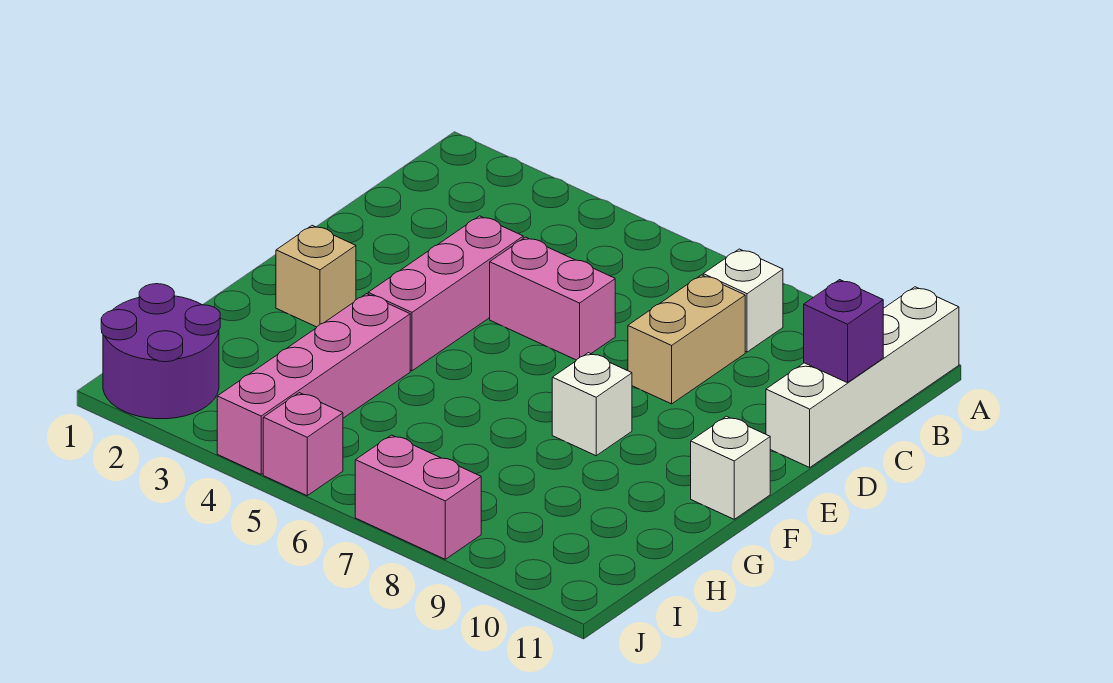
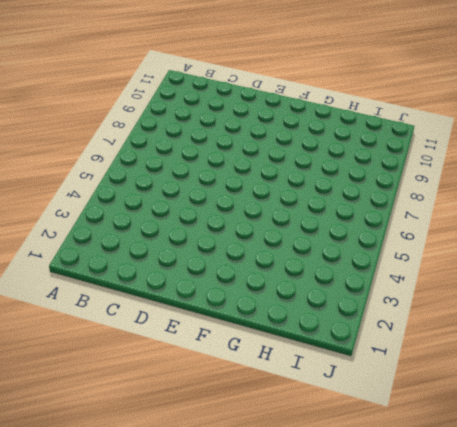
none -> white brick A11:D11 level 1
none -> white brick B8 level 1
none -> tan brick C8:D8 level 1

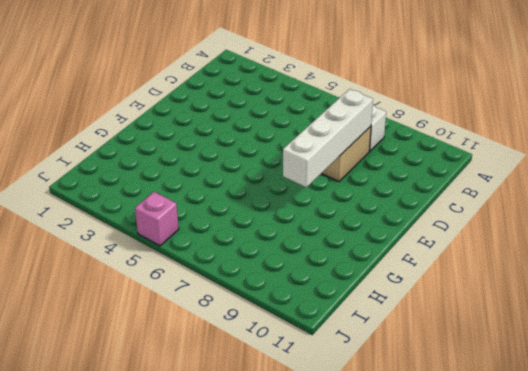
white brick C8:F8 level 2 -> white brick A11:D11 level 1
none -> pink brick D4:F4 level 1
none -> pink brick D5:D6 level 1
none -> tan brick F2 level 1

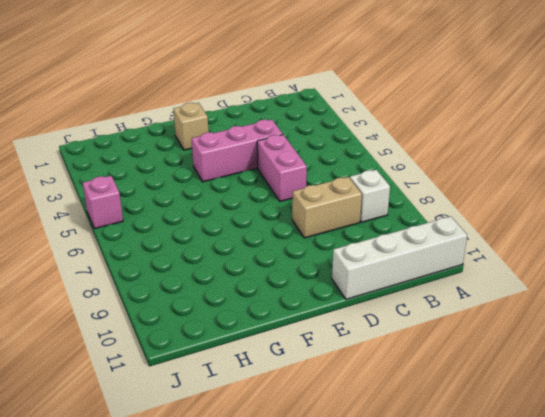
none -> white brick F8 level 1
none -> white brick F11 level 1
none -> pink brick G4:J4 level 1

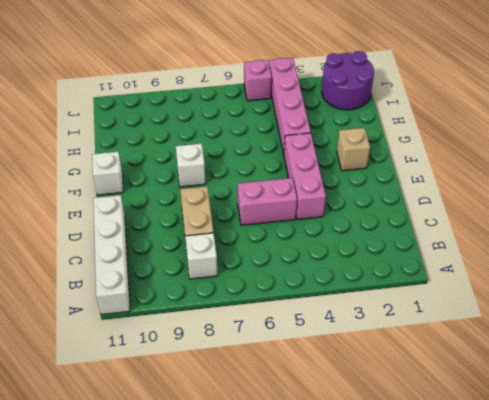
none -> pink brick J7:J8 level 1
none -> purple brick C11 level 2

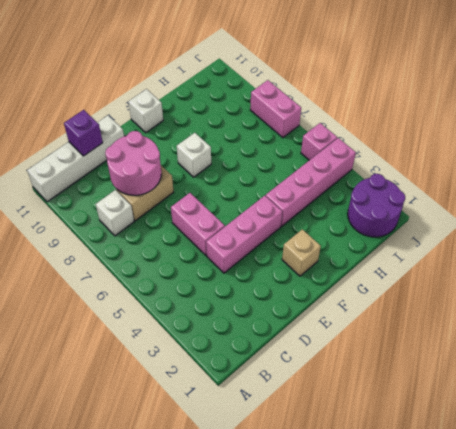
pink round brick C8:D9 level 2 -> none

